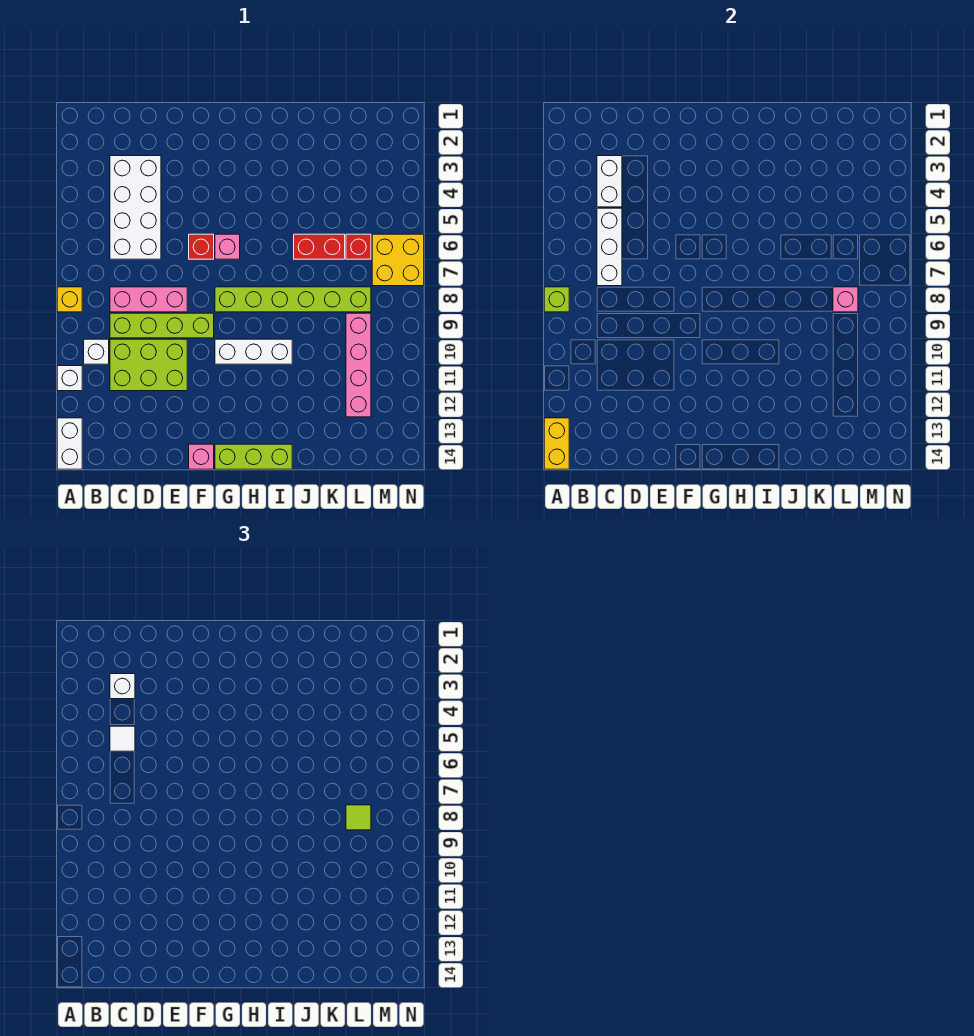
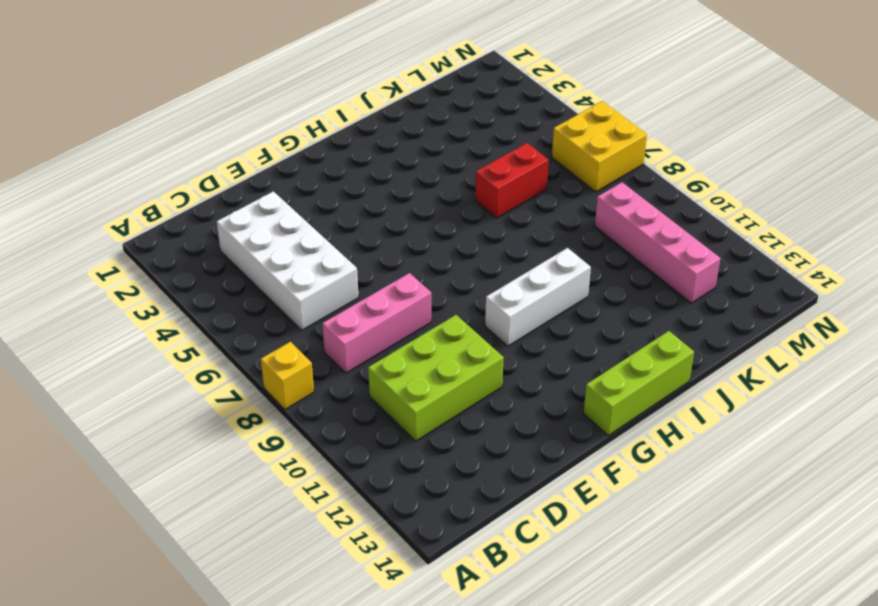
none -> white brick A11 level 1
none -> white brick A13:A14 level 1
none -> white brick B10 level 1

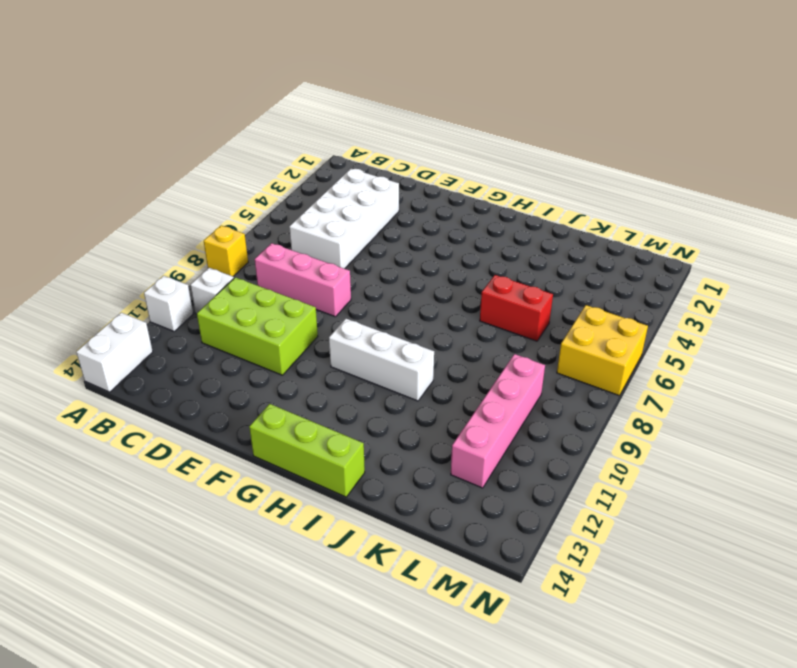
none -> lime brick C9:F9 level 1
none -> red brick F6 level 1
none -> pink brick F14 level 1

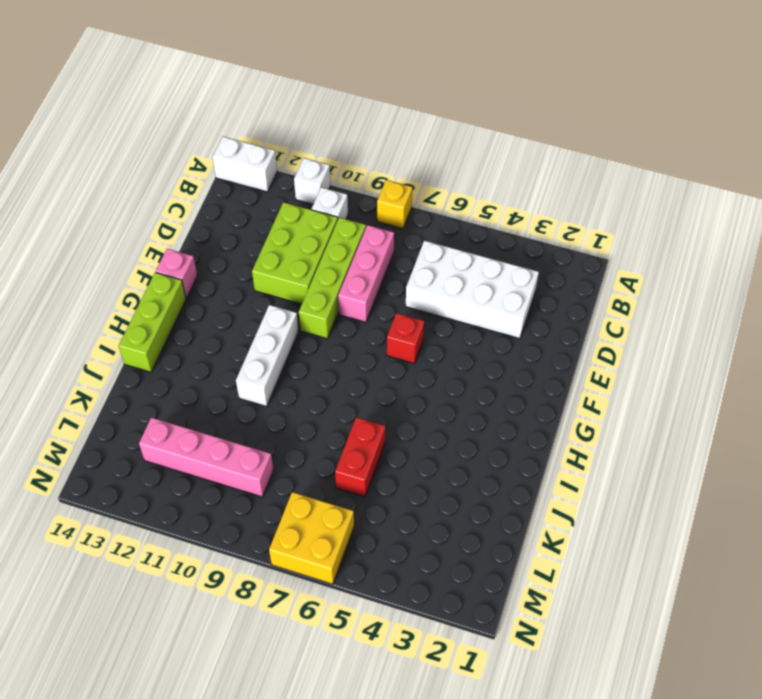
none -> pink brick G6 level 1
none -> lime brick G8:L8 level 1
none -> red brick L6 level 1

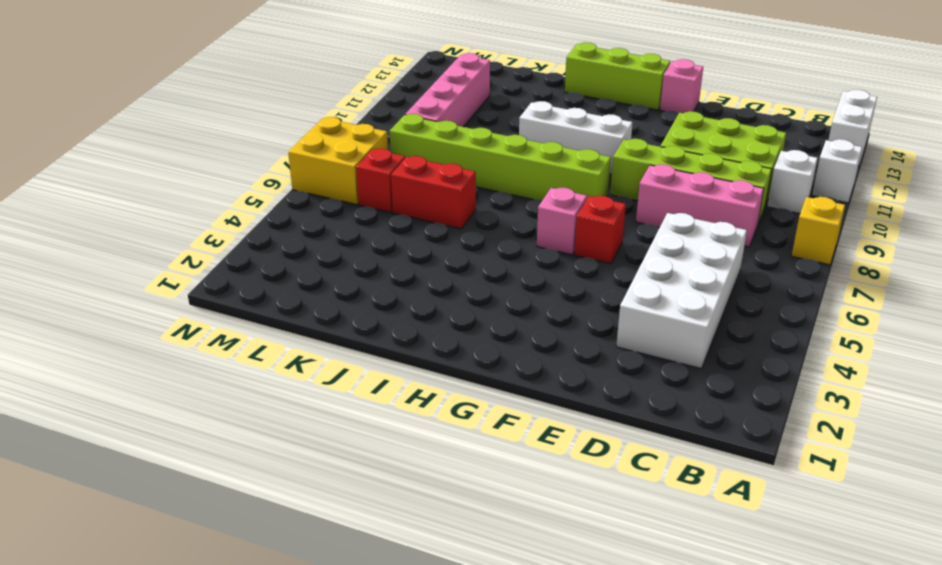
none -> lime brick A8 level 2
none -> yellow brick A13:A14 level 2
none -> white brick C3:C4 level 2

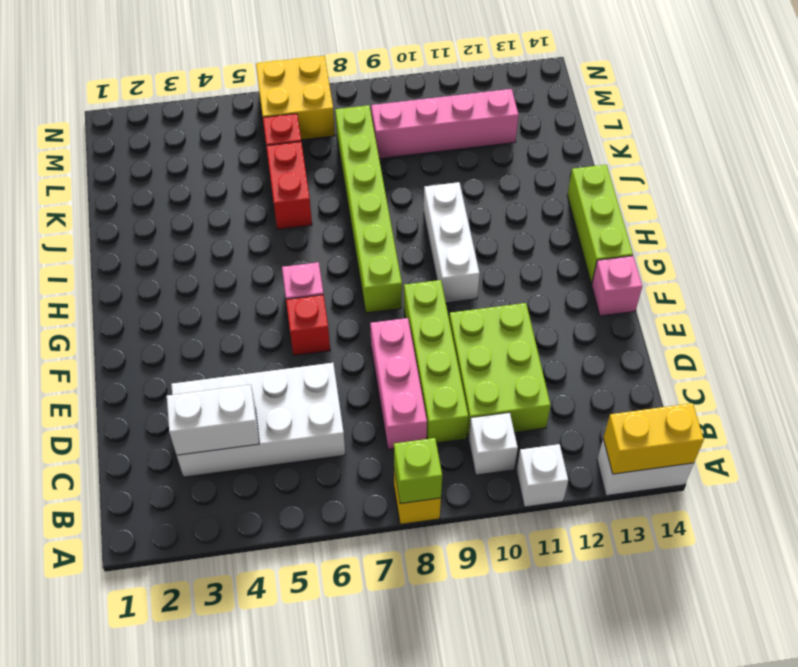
none -> white brick C5:C7 level 2
none -> pink brick L8 level 2
none -> white brick C3 level 3

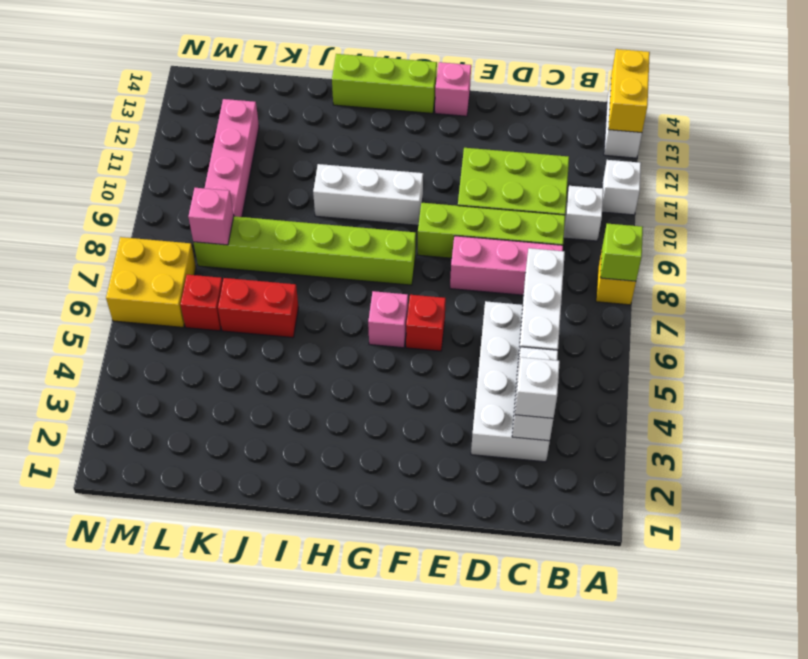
none -> white tile C5 level 3
none -> lime tile L8 level 3

